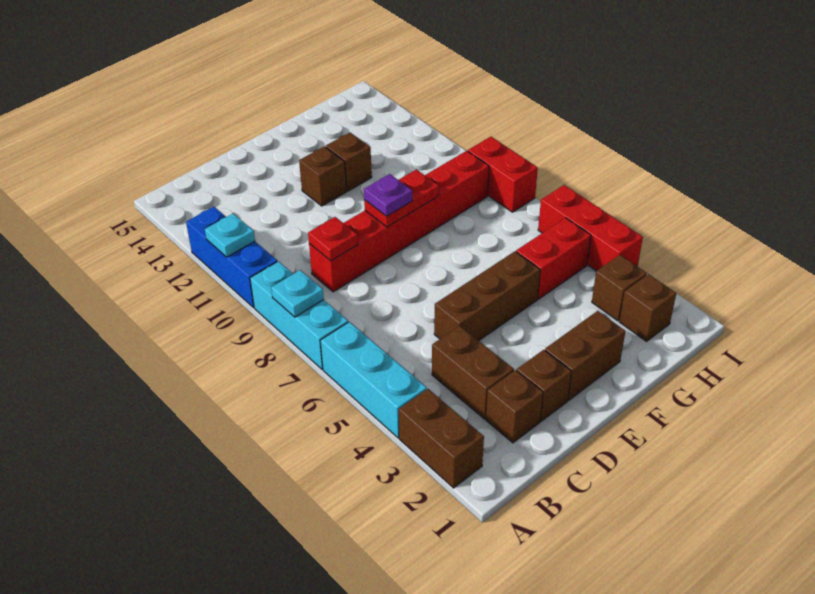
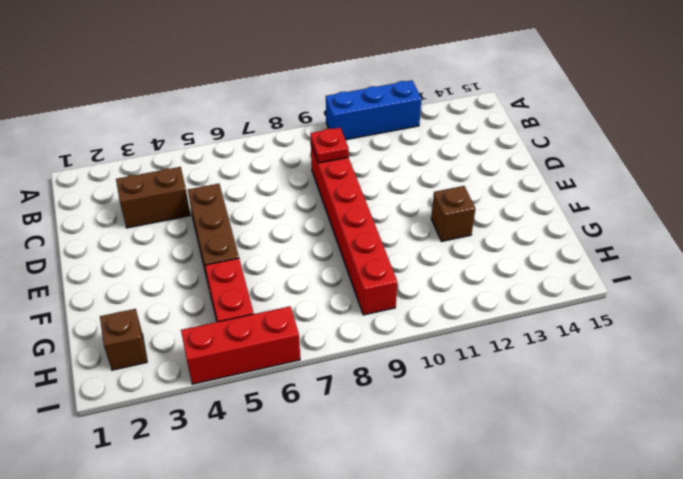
none -> brown brick A2:A3 level 1
none -> cyan brick A4:A6 level 1
none -> cyan brick A7:A9 level 1

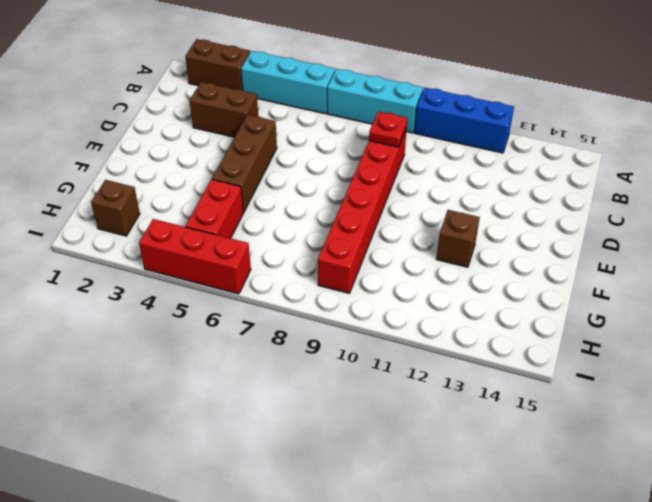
none -> brown brick C2 level 1
none -> brown brick D2 level 1
none -> brown brick E2:F2 level 1

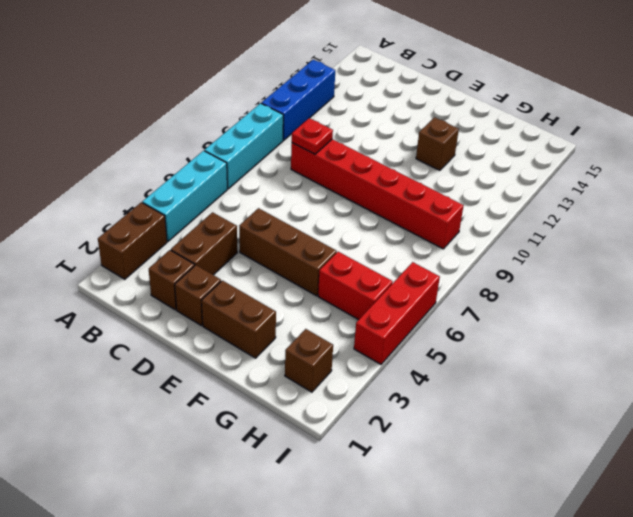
none -> brown brick E12 level 1
none -> brown brick H3 level 1
none -> red brick I8:I9 level 1

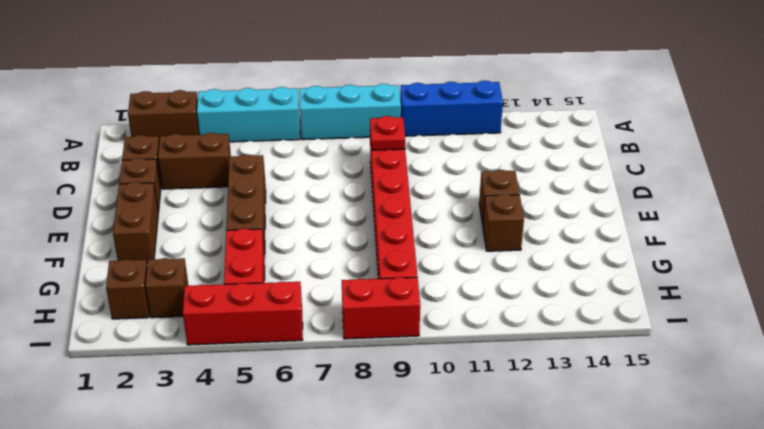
none -> cyan plate A8 level 2
none -> cyan plate A11 level 2
none -> red plate E9:F9 level 2

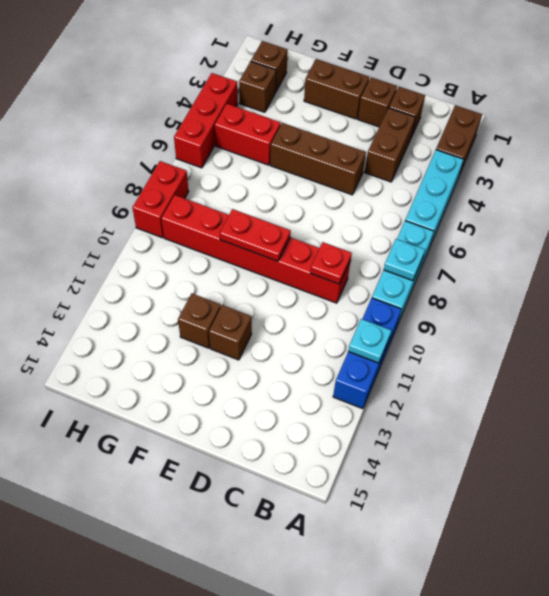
none -> purple plate E9 level 3

